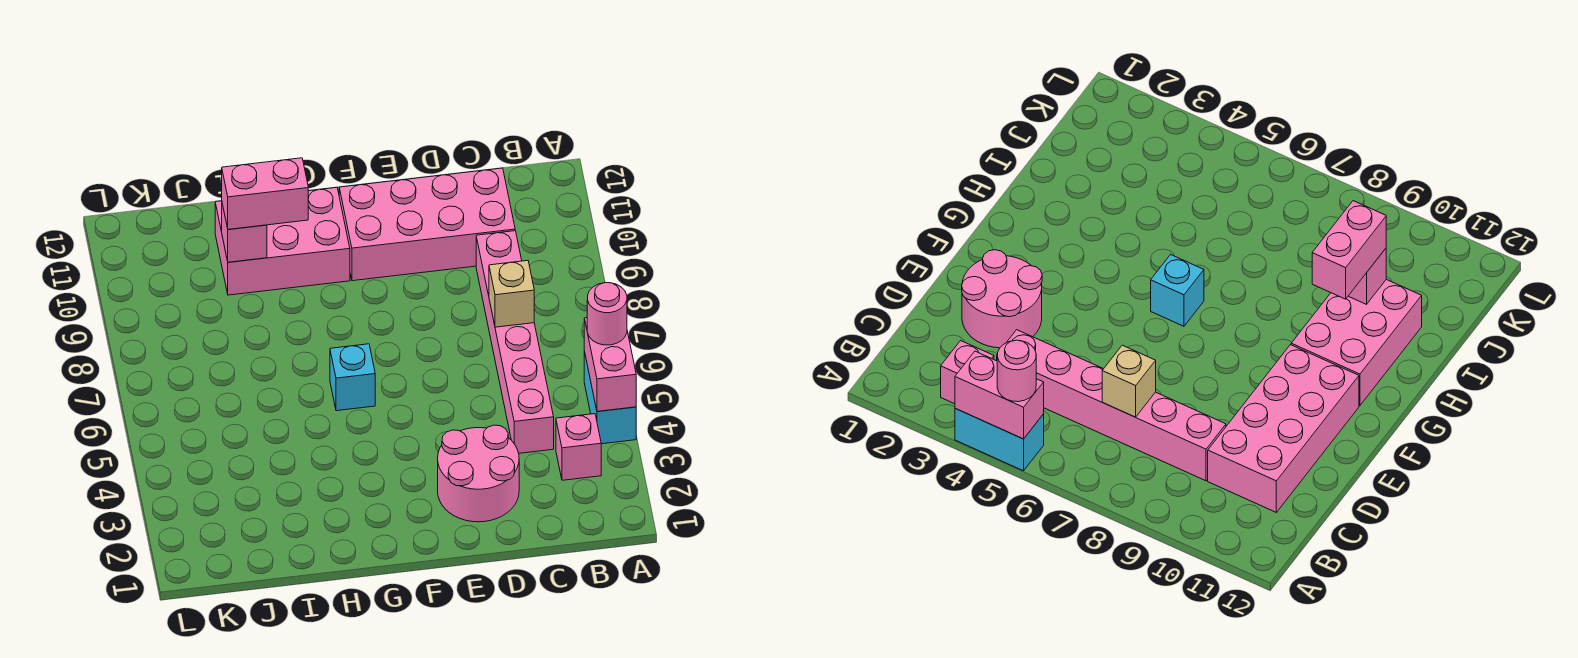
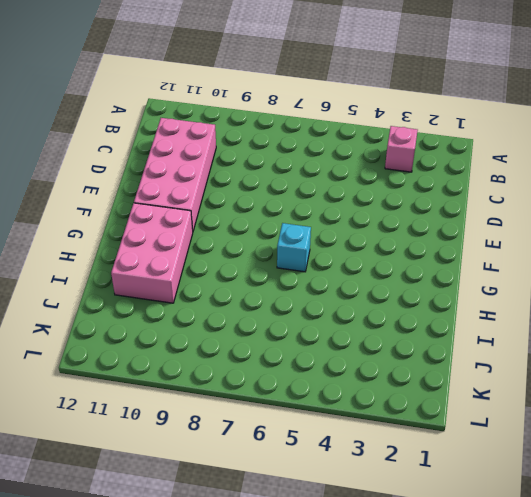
none -> cyan brick A4:A5 level 1
none -> pink brick C4:C9 level 1
none -> pink round brick D2:E3 level 1

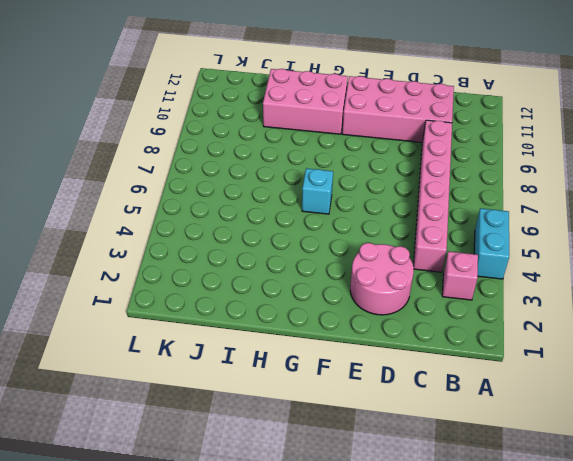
none -> pink brick A4:A5 level 2
none -> tan brick C7 level 2
none -> pink brick I10 level 2

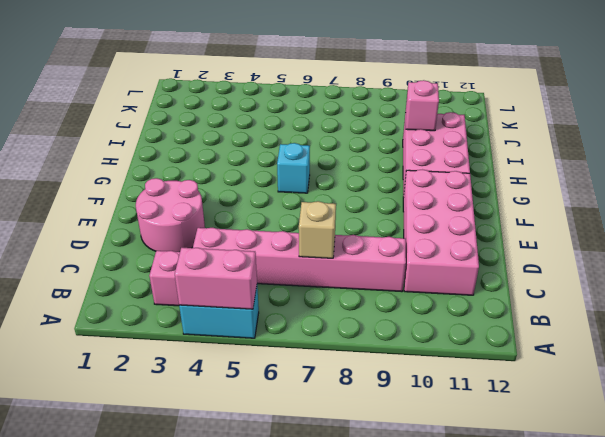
none -> pink round brick A5 level 3
none -> pink brick H10:I10 level 3

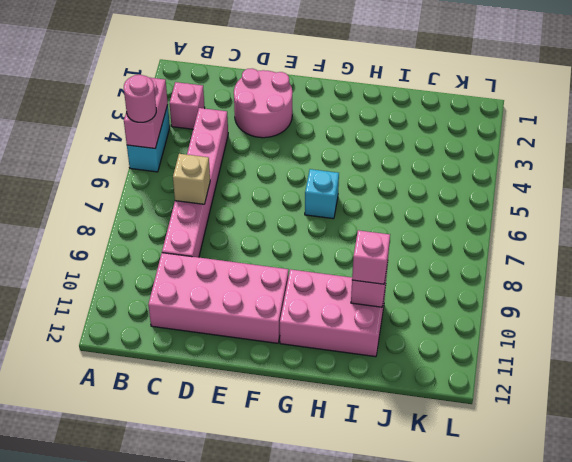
pink brick I10 level 3 -> pink brick H10:I10 level 3

